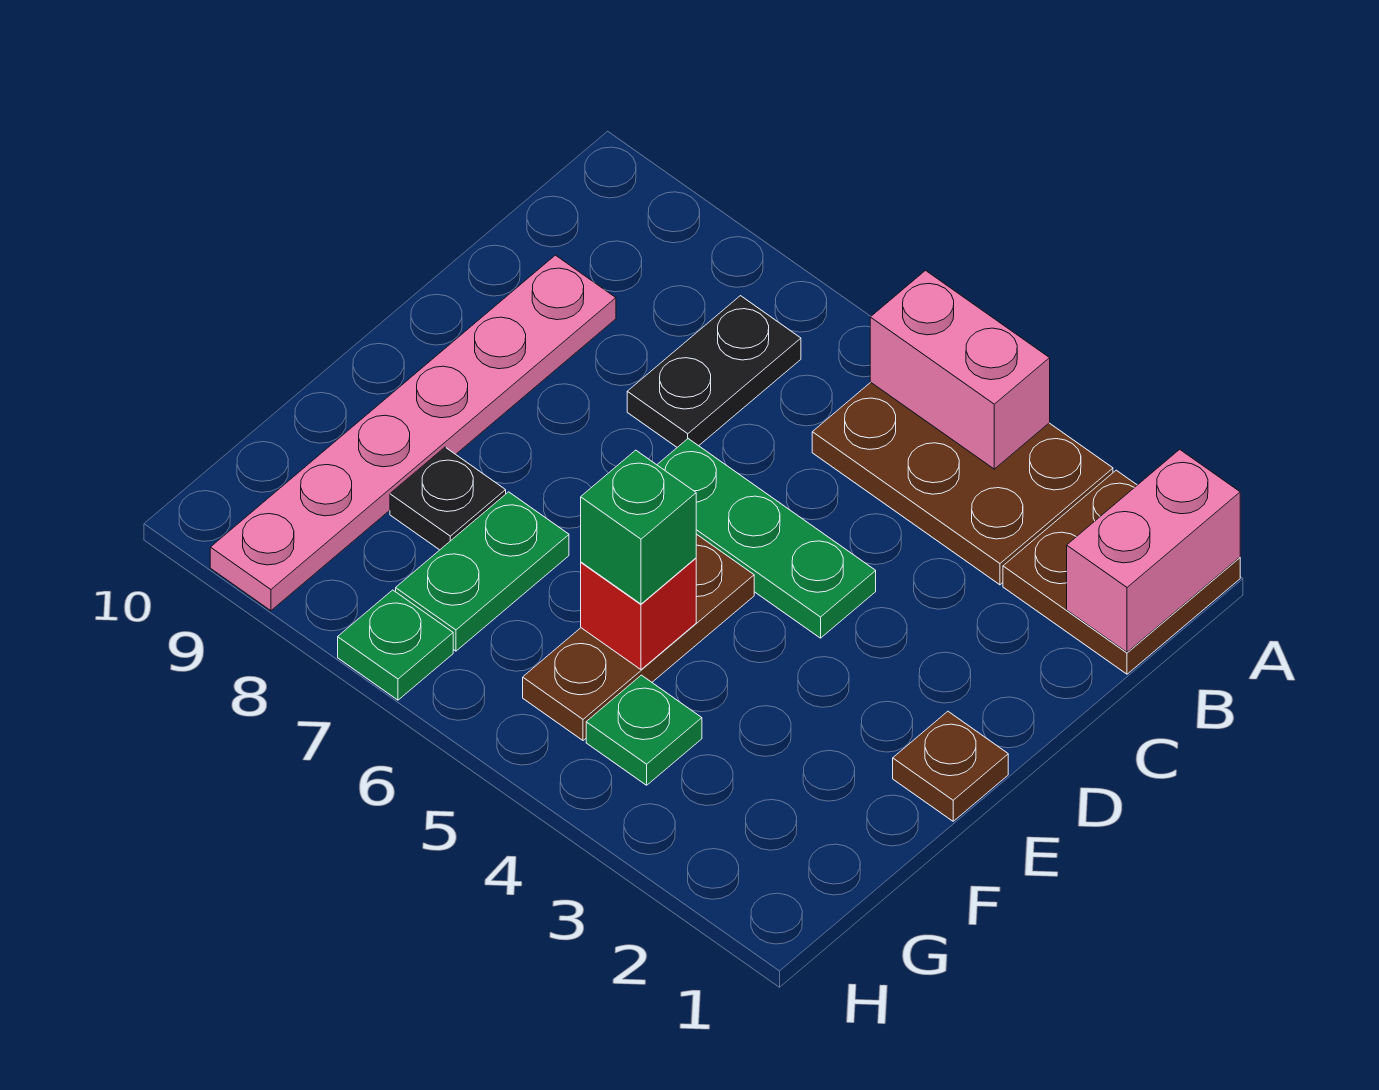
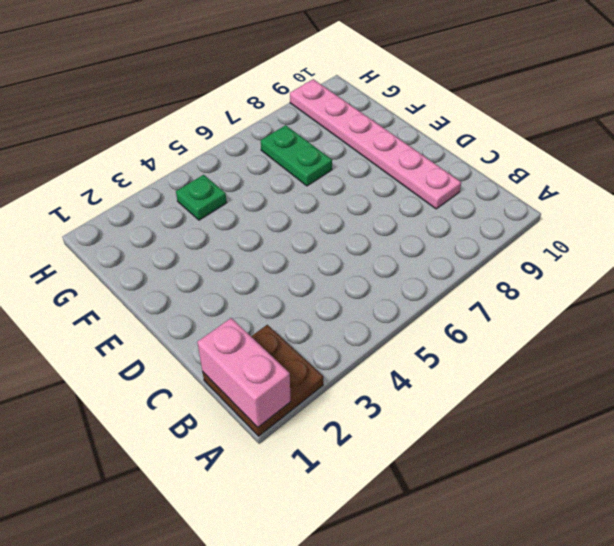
none -> brown plate A3:B5 level 1
none -> black plate B7:C7 level 1
none -> green plate D4:D6 level 1

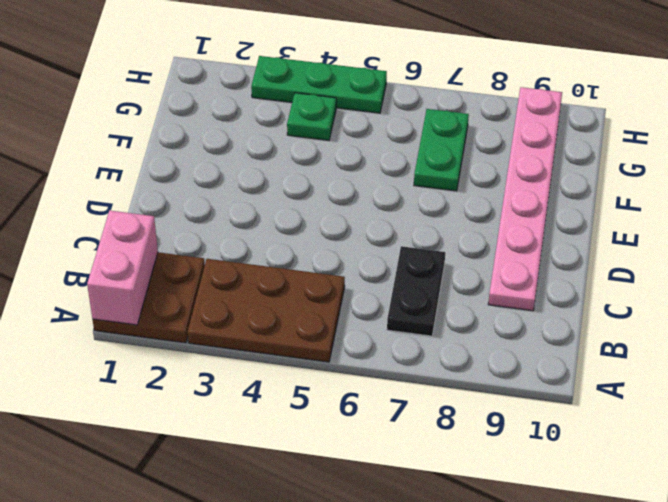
green plate H3:H5 level 1 -> green plate D4:D6 level 1
none -> brown plate E1 level 1
none -> brown plate E5:G5 level 1
none -> black plate F8 level 1

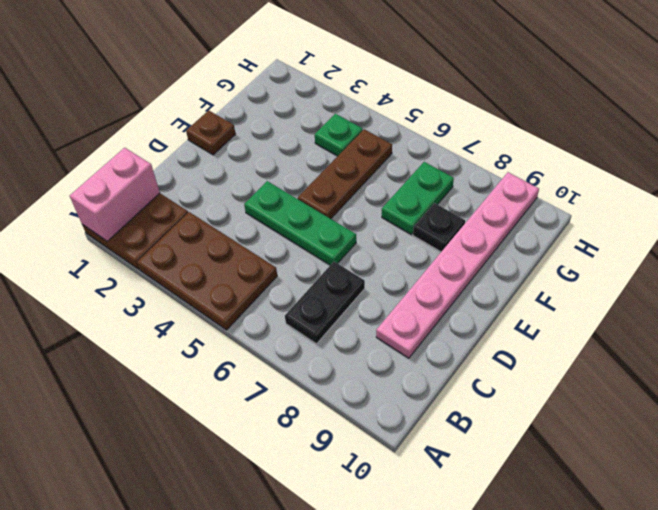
none -> green plate H7 level 1
none -> pink brick A4:A5 level 2
none -> red brick F5 level 2

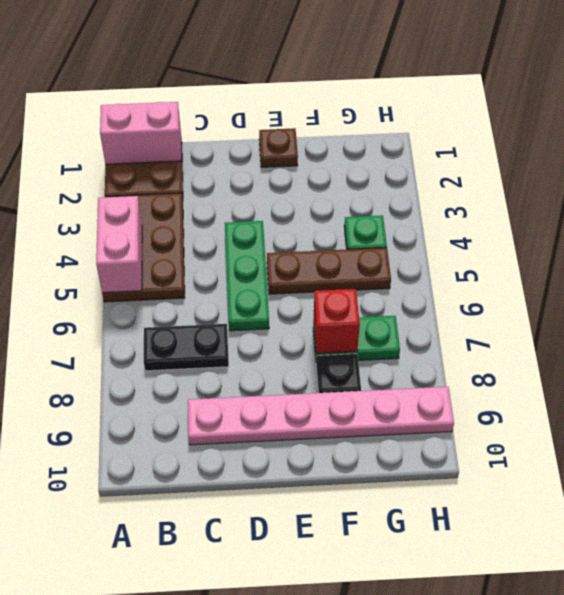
red brick F7 level 2 -> red brick F5 level 2
none -> green plate H7 level 1
none -> green brick F5 level 3

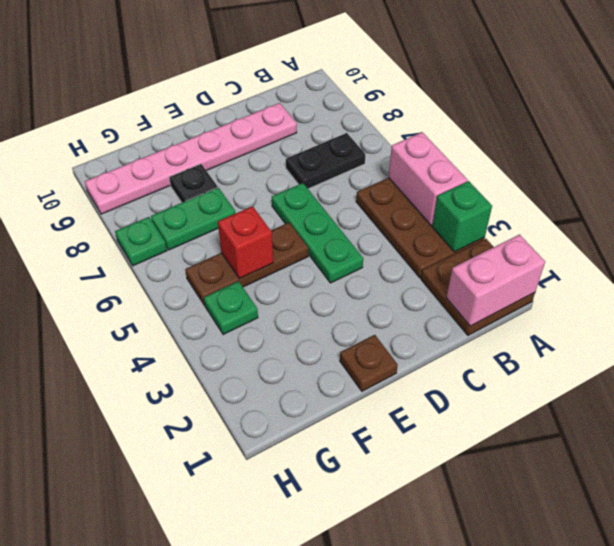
green brick A3 level 2 -> green brick F5 level 3

